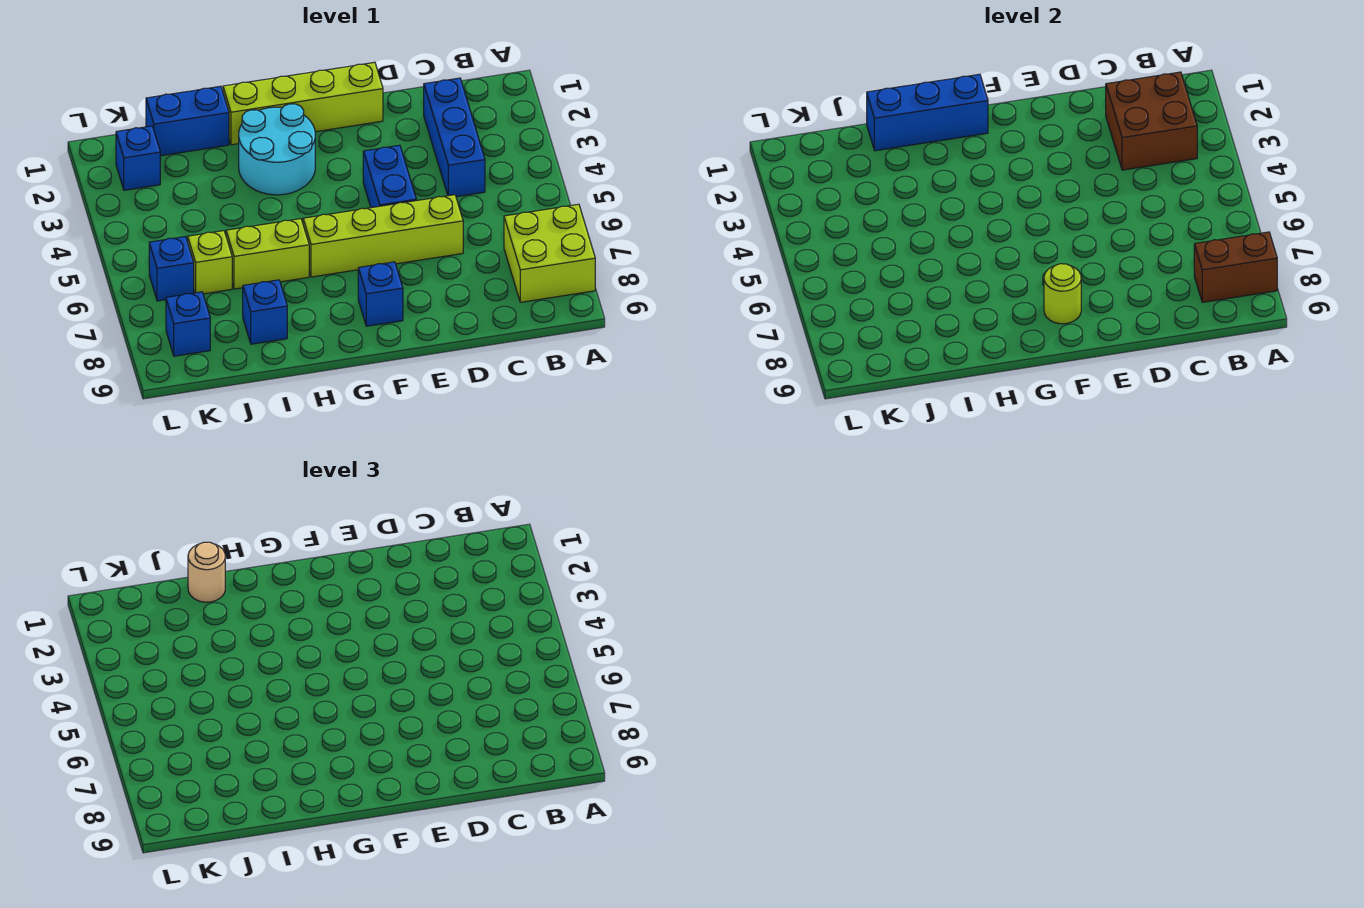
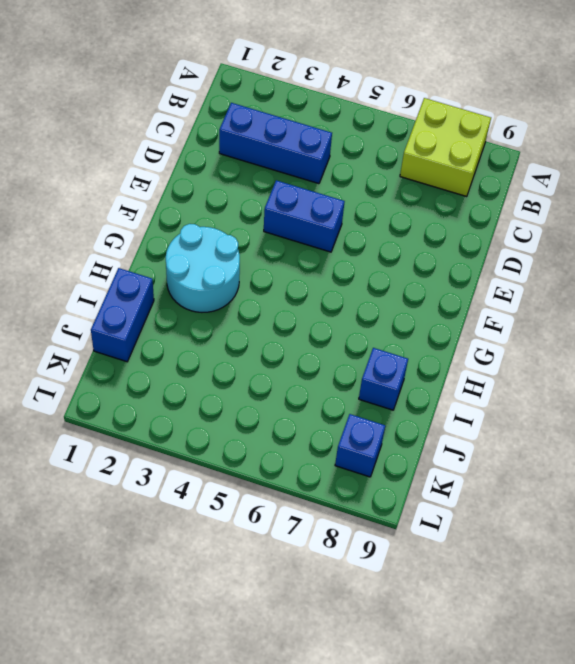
none -> lime brick D6:G6 level 1
none -> lime brick E1:H1 level 1
none -> blue brick F8 level 1

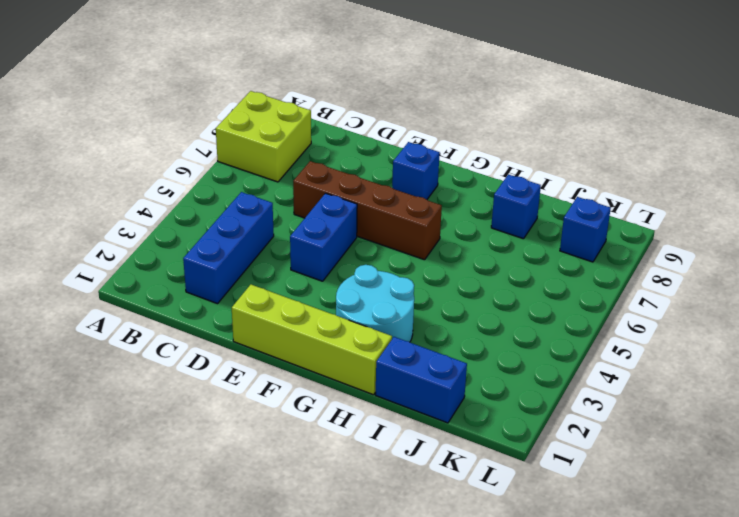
brown brick D6:G6 level 1 -> lime brick D6:G6 level 1
none -> lime brick H6:I6 level 1
none -> lime brick J6 level 1
none -> blue brick K2 level 1

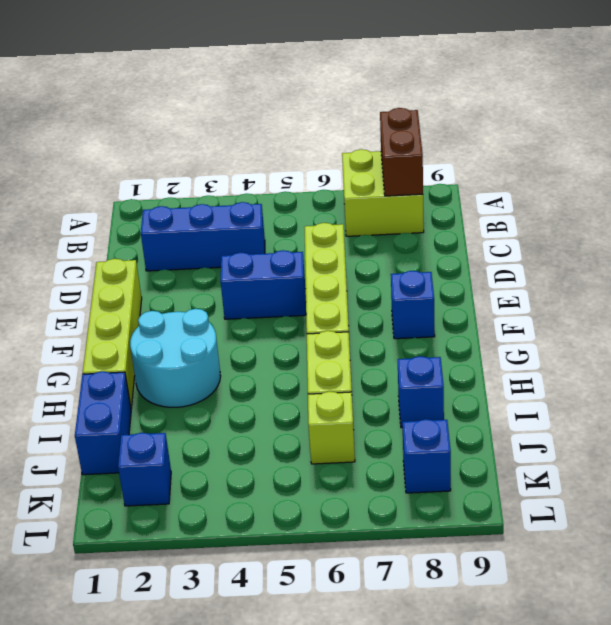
none -> blue brick K6 level 1
none -> brown brick B2:C3 level 2
none -> lime round brick F8 level 2

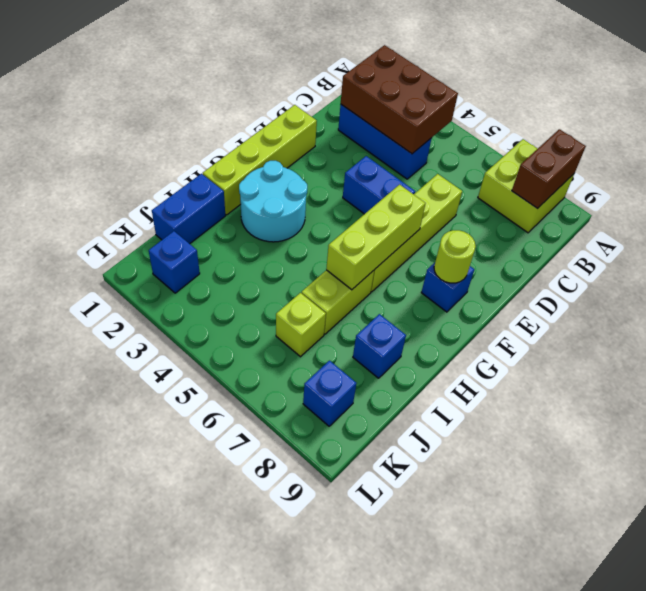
brown brick B2:C4 level 2 -> brown brick B2:C3 level 2
lime brick F6:H6 level 2 -> none
none -> blue brick K6 level 1
none -> blue brick G1:I1 level 2
none -> tan round brick I1 level 3

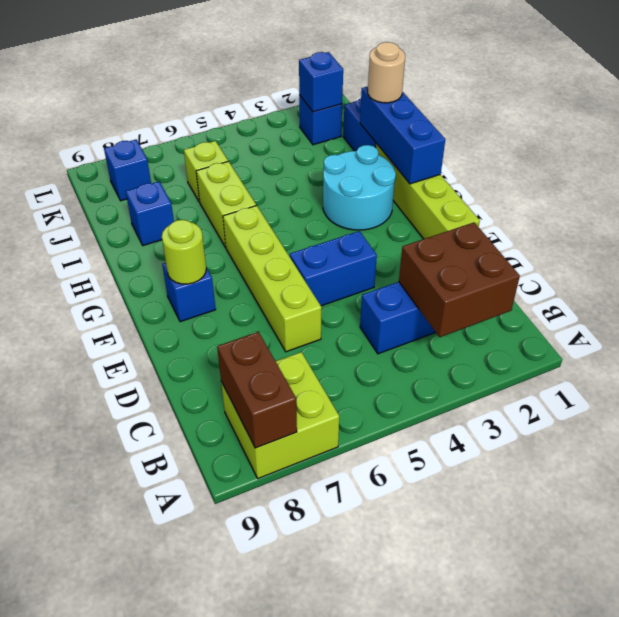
blue brick K2 level 2 -> blue brick K6 level 1

